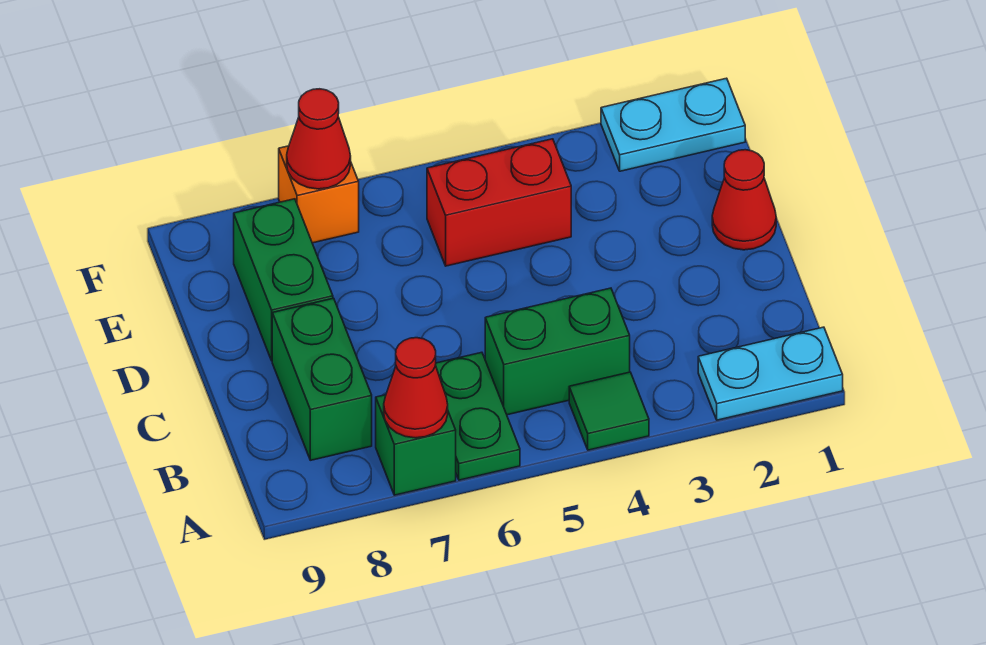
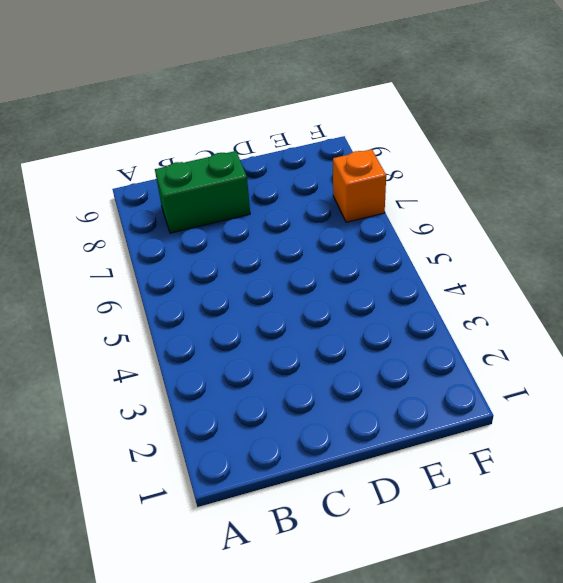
none -> cyan plate A1:A2 level 1
none -> green tile A4 level 1
none -> green plate A6:B6 level 1

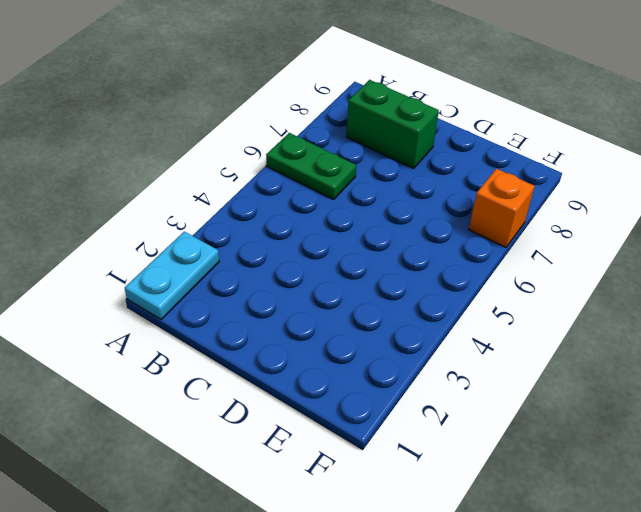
none -> green tile A4 level 1
none -> green brick A7 level 1
none -> green brick B4:B5 level 1

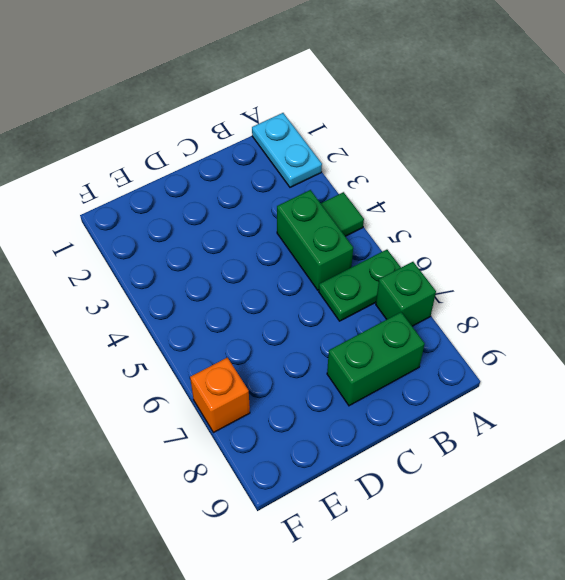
none -> red cone D1 level 1
none -> green brick D8:E8 level 1
none -> red brick E4:E5 level 1

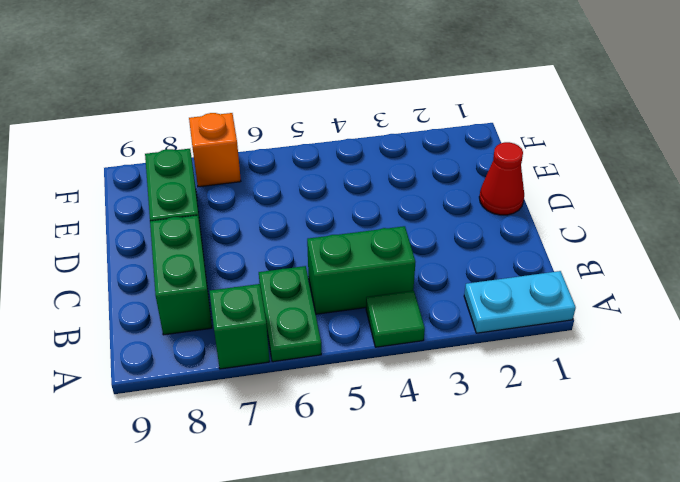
none -> red brick E4:E5 level 1
none -> cyan plate F1:F2 level 1
none -> red cone A7 level 2

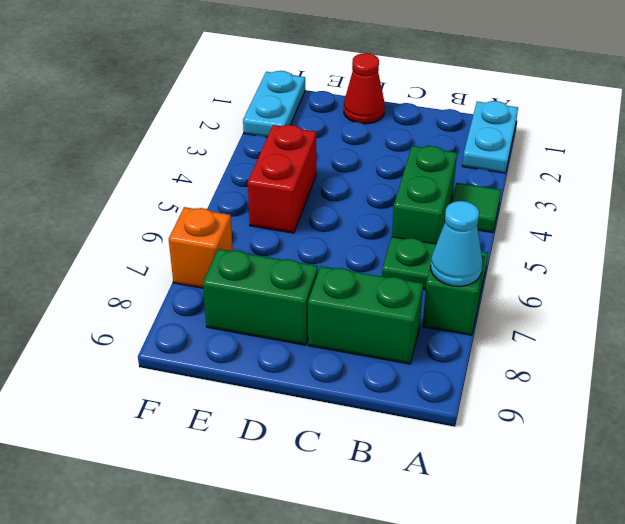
cyan cone A7 level 2 -> red cone A7 level 2
none -> red cone F7 level 2

